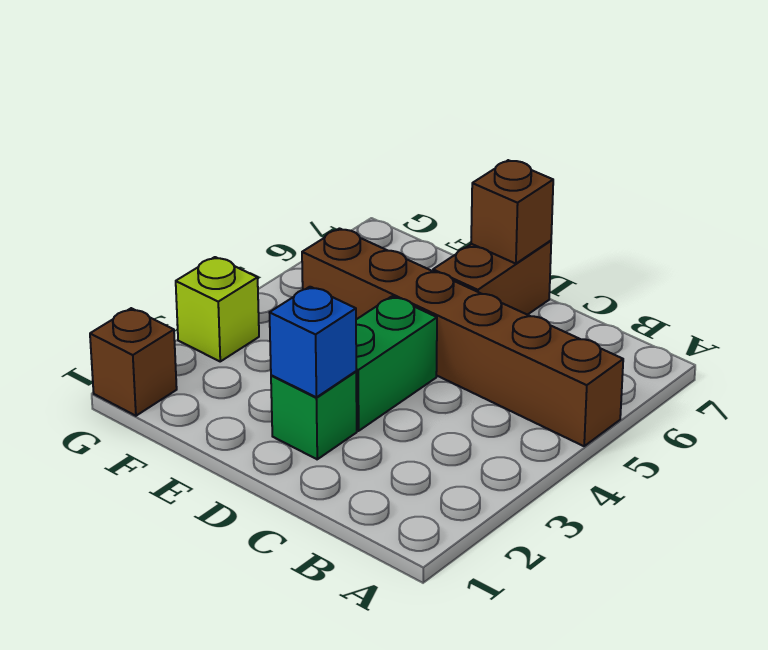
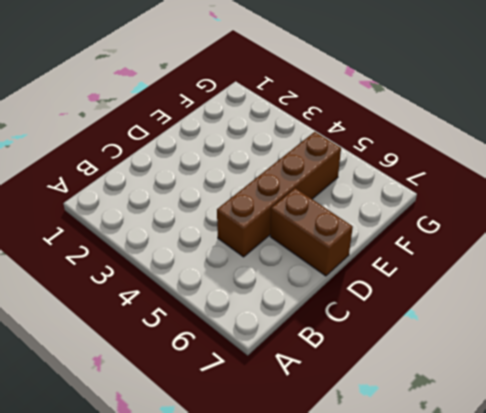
brown brick C5:F5 level 1 -> brown brick A5:F5 level 1
none -> green brick D2 level 1
none -> green brick D3:D4 level 1

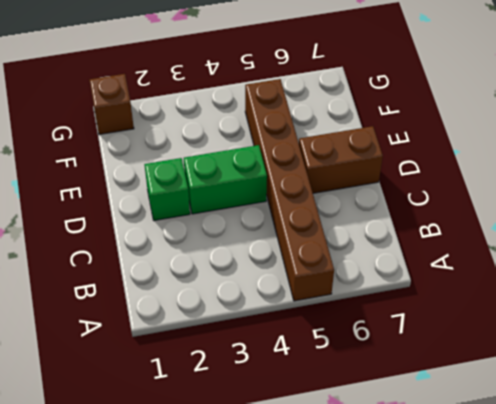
none -> lime brick G3 level 1
none -> blue brick D2 level 2

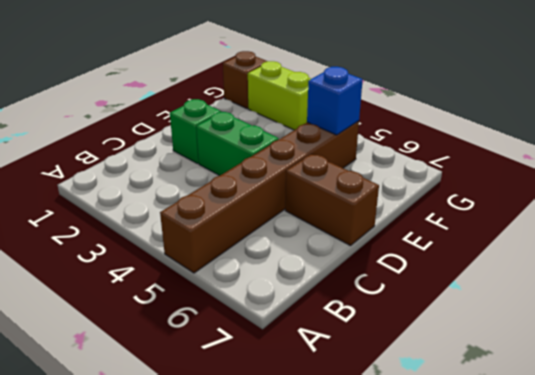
blue brick F5 level 2 -> blue brick D2 level 2
lime brick G2:G3 level 1 -> lime brick G3 level 1
none -> brown brick D7 level 2

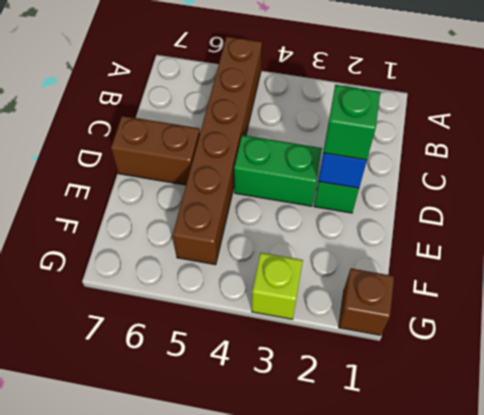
green brick D2 level 3 -> none
none -> brown brick D7 level 2

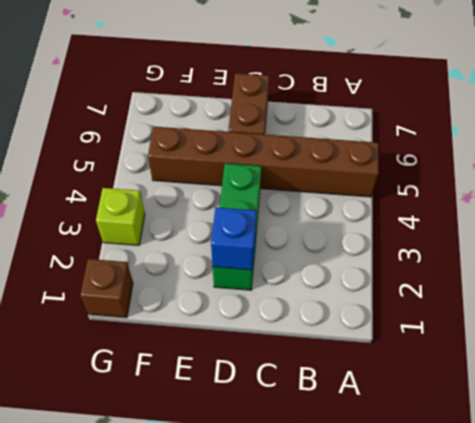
none -> brown brick D7 level 2

